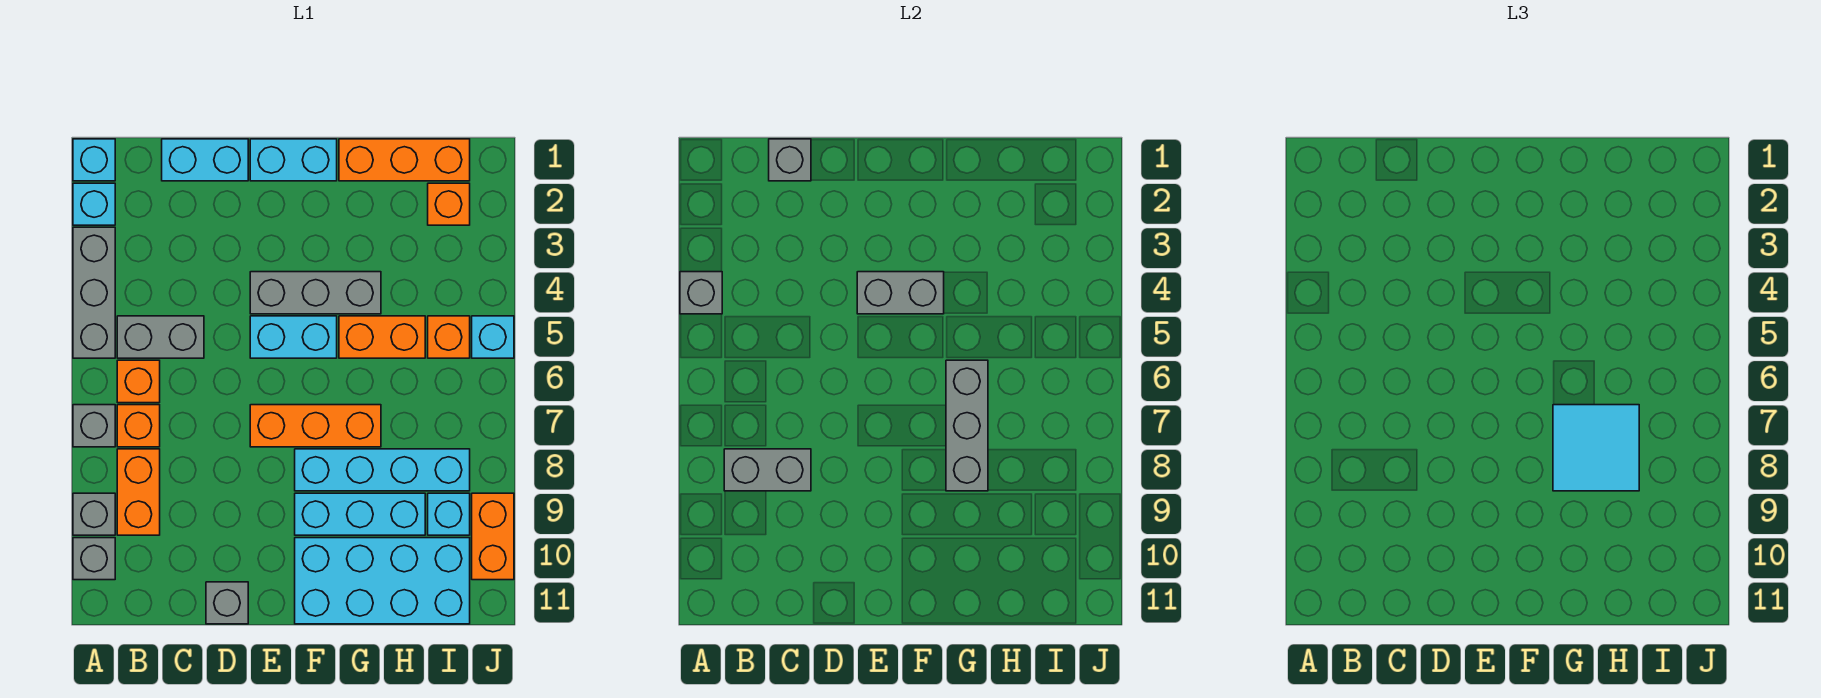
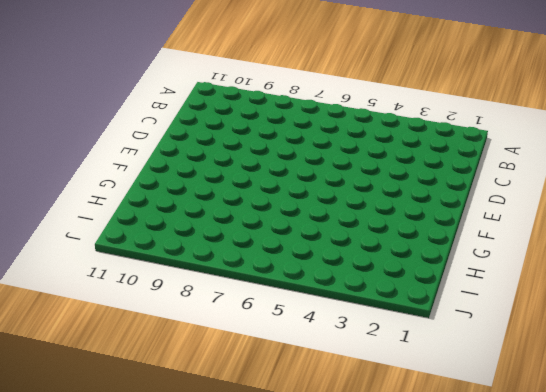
none -> cyan brick A1 level 1
none -> cyan brick A2 level 1
none -> grey brick A3:A5 level 1
none -> grey brick A7 level 1

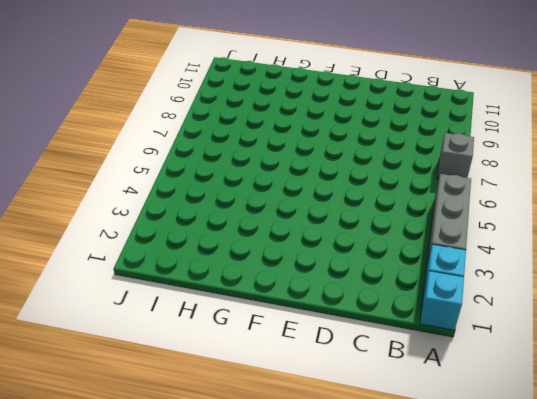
none -> grey brick A9 level 1
none -> grey brick A10 level 1
none -> grey brick B5:C5 level 1
none -> orange brick B6 level 1

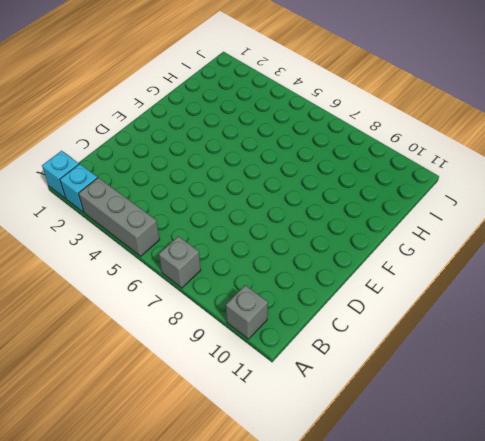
none -> grey brick A9 level 1
none -> grey brick B5:C5 level 1
none -> orange brick B6 level 1
none -> orange brick B7 level 1

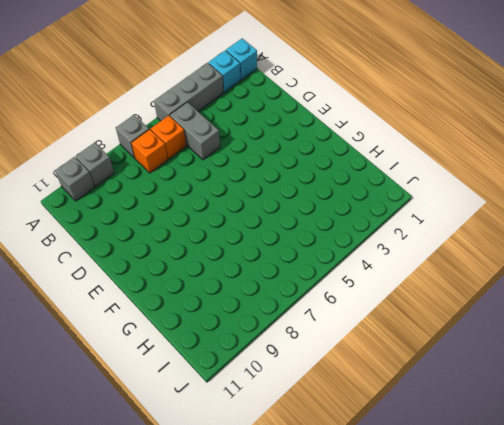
none -> orange brick B8:B9 level 1
none -> cyan brick C1:D1 level 1
none -> grey brick D11 level 1
none -> cyan brick E1:F1 level 1

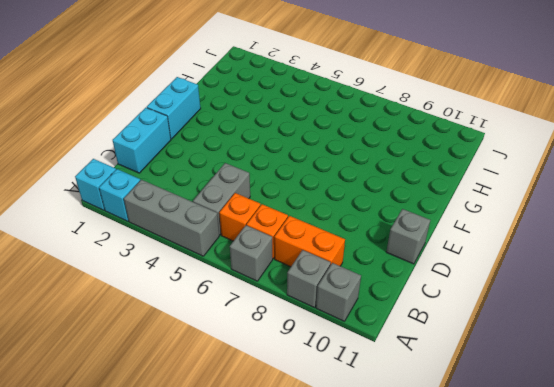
none -> grey brick E4:G4 level 1
none -> cyan brick E5:F5 level 1
none -> orange brick E7:G7 level 1
none -> cyan brick F8:I8 level 1

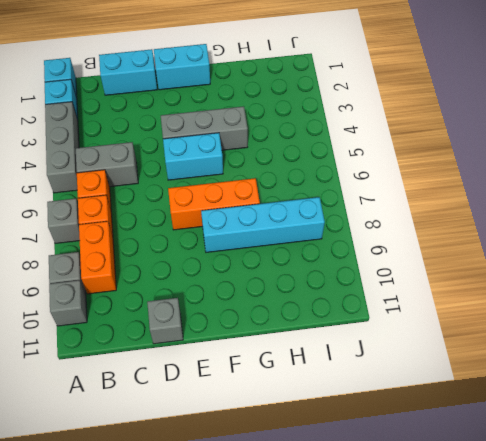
none -> cyan brick F9:H9 level 1
none -> cyan brick F10:I11 level 1
none -> orange brick G1:I1 level 1
none -> orange brick G5:H5 level 1

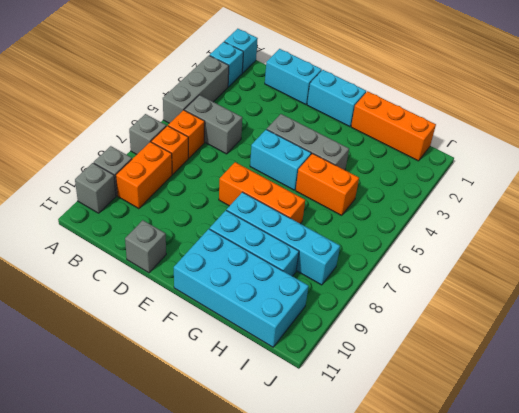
none -> orange brick I2 level 1
none -> orange brick I5 level 1
none -> cyan brick I9 level 1
none -> cyan brick J5 level 1

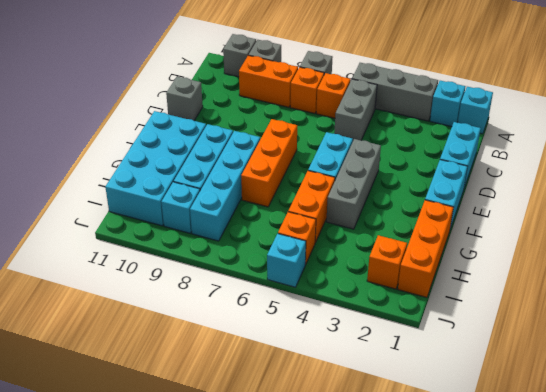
none -> orange brick J9:J10 level 1
none -> grey brick A4 level 2
none -> grey brick B8:C8 level 2
none -> grey brick C1 level 2

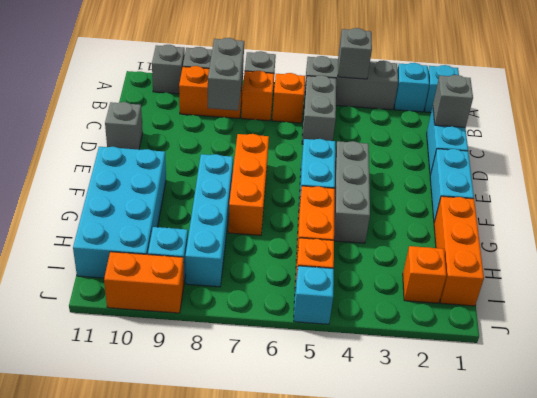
none -> cyan brick F9:H9 level 1
none -> grey brick E4:F4 level 2
none -> grey brick G6:G8 level 2
none -> cyan tile G7:H8 level 3

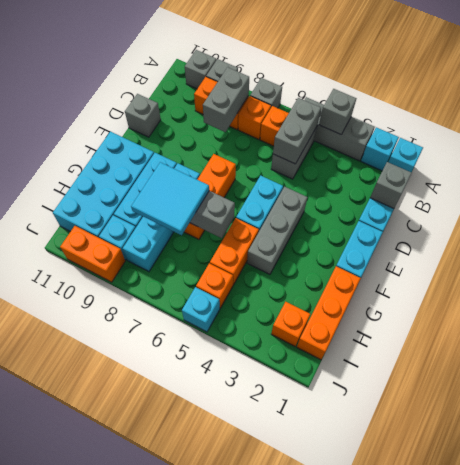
grey brick B5:C5 level 2 -> grey brick E4:F4 level 2

